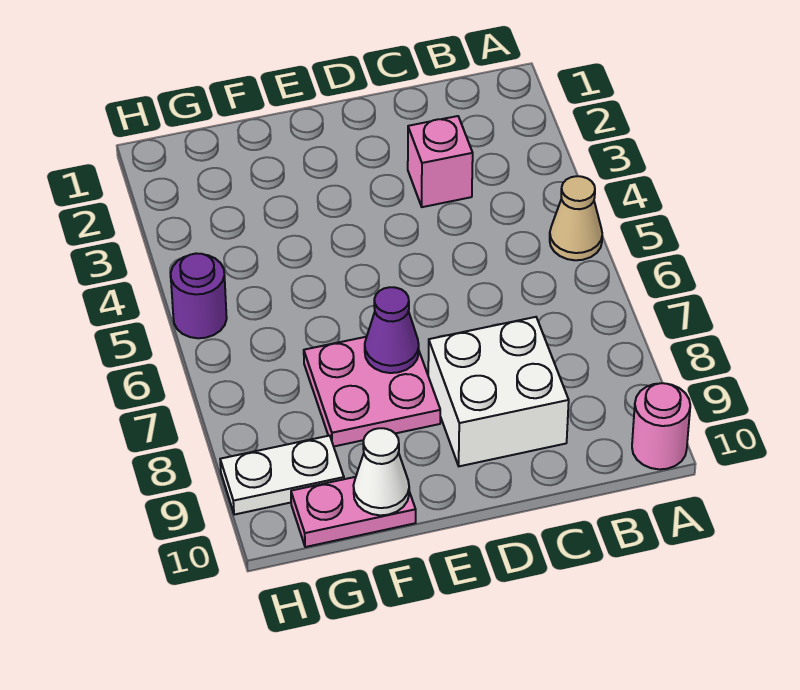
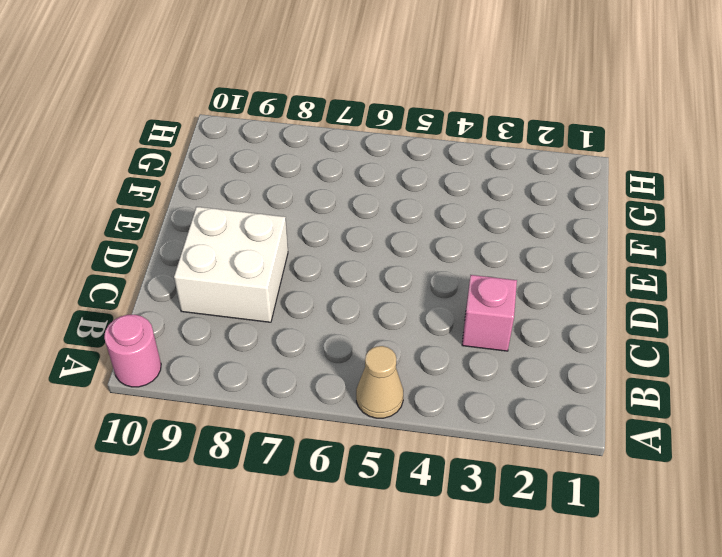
none -> pink plate E7:F8 level 1
none -> pink plate F10:G10 level 1

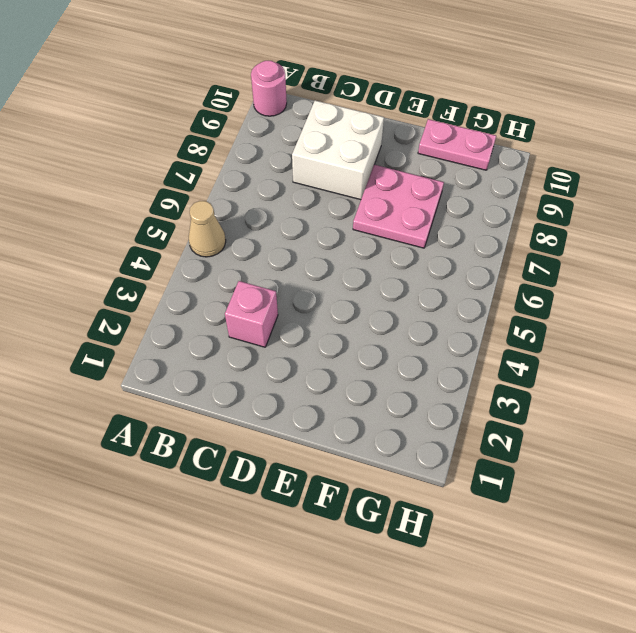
none -> white plate G9:H9 level 1
none -> purple round brick H5 level 1

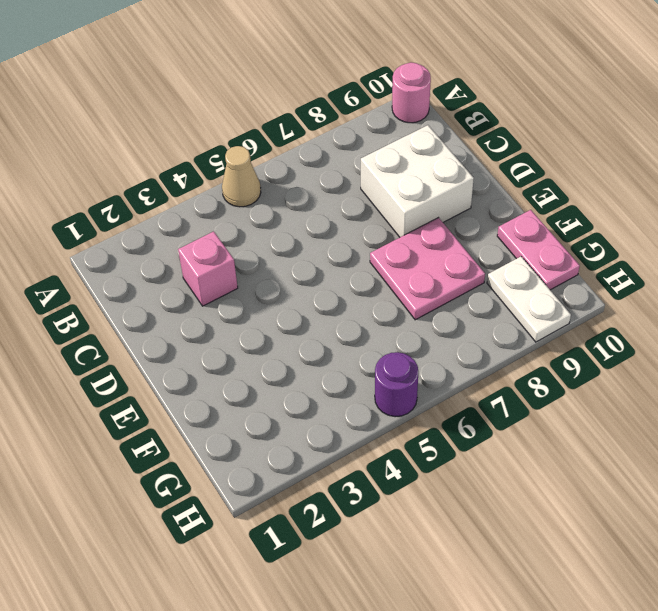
none -> purple cone E7 level 2
none -> white cone F10 level 2

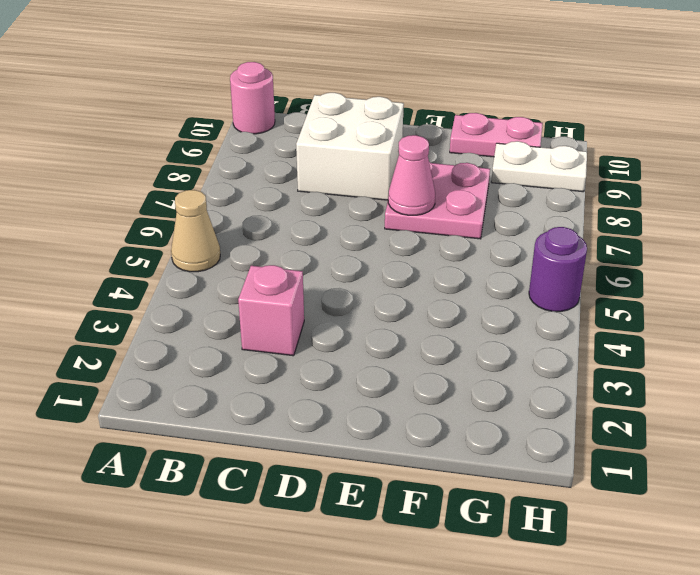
pink cone E7 level 2 -> purple cone E7 level 2
none -> white cone F10 level 2

